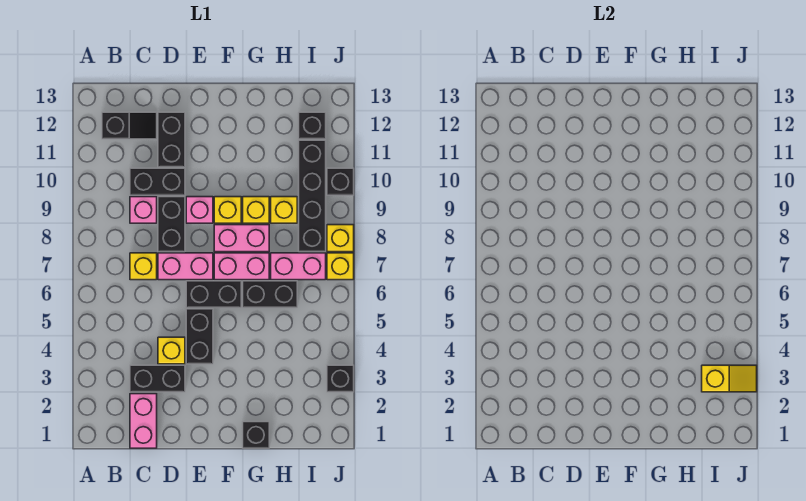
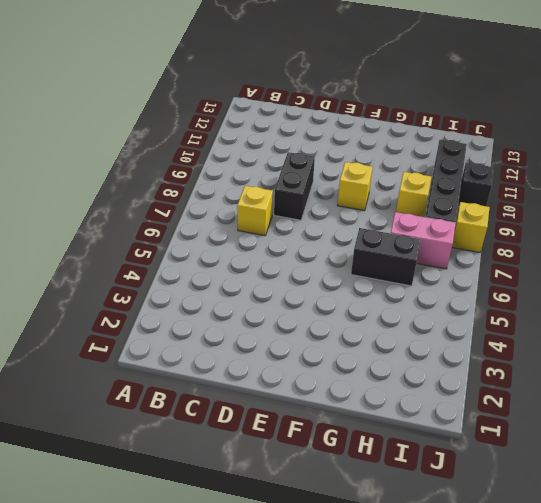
none -> black slope B12:C12 level 1 top B
none -> pink brick C1:C2 level 1
none -> black brick C3:D3 level 1

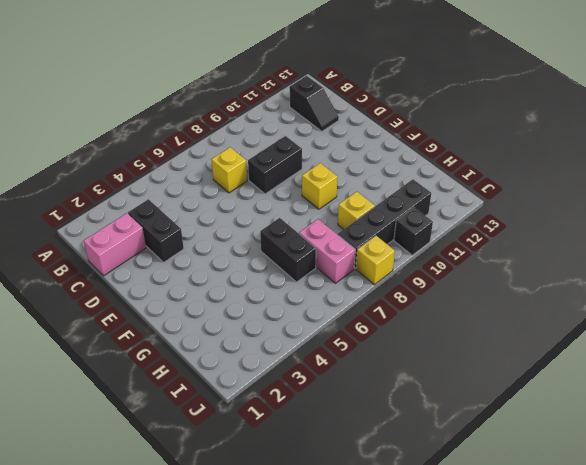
none -> pink brick C9 level 1
none -> black brick C10:D10 level 1
none -> yellow brick D4 level 1

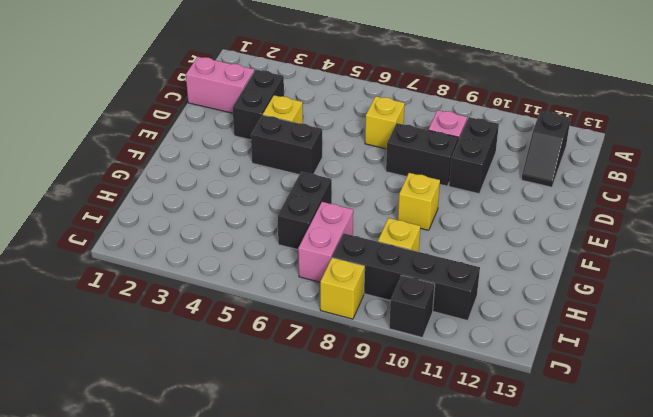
none -> pink brick D7:E7 level 1
none -> black brick D11:D12 level 1
none -> black brick E6:F6 level 1

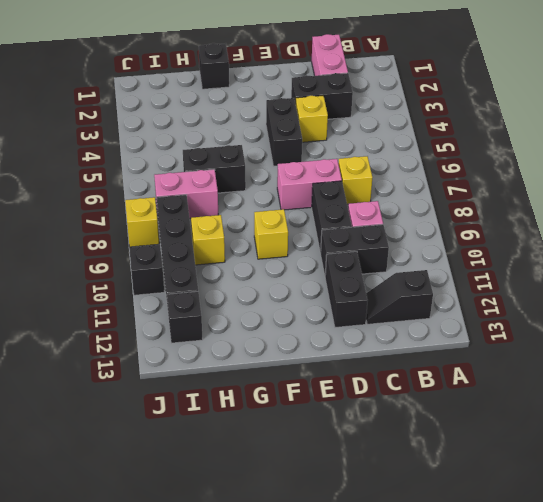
none -> black brick E6:F6 level 1
none -> pink brick E9 level 1
none -> pink brick F7:G7 level 1

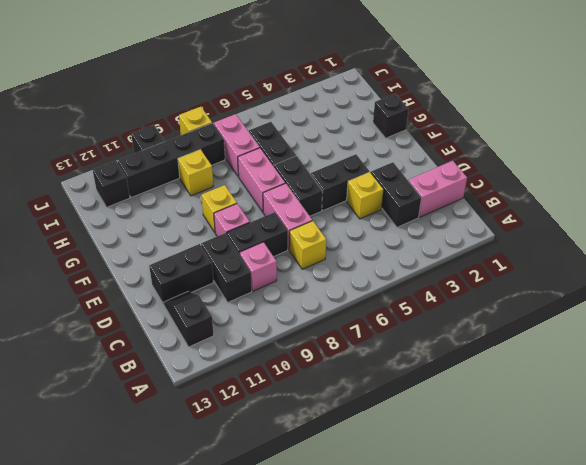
none -> pink brick F8:G8 level 1
none -> yellow brick G9 level 1
none -> black brick J3 level 1

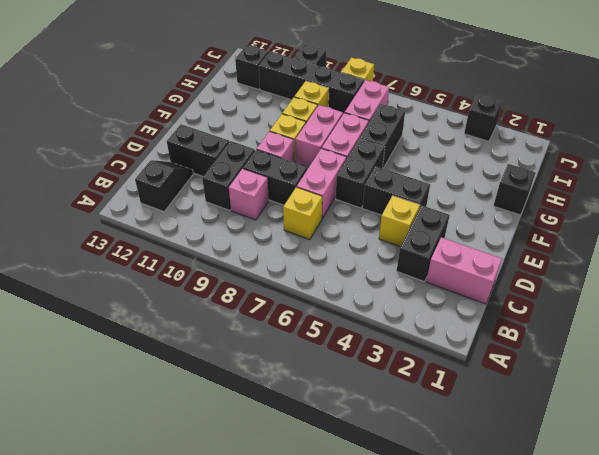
none -> yellow brick J7 level 1
none -> yellow slope I3:J3 level 2 top I

